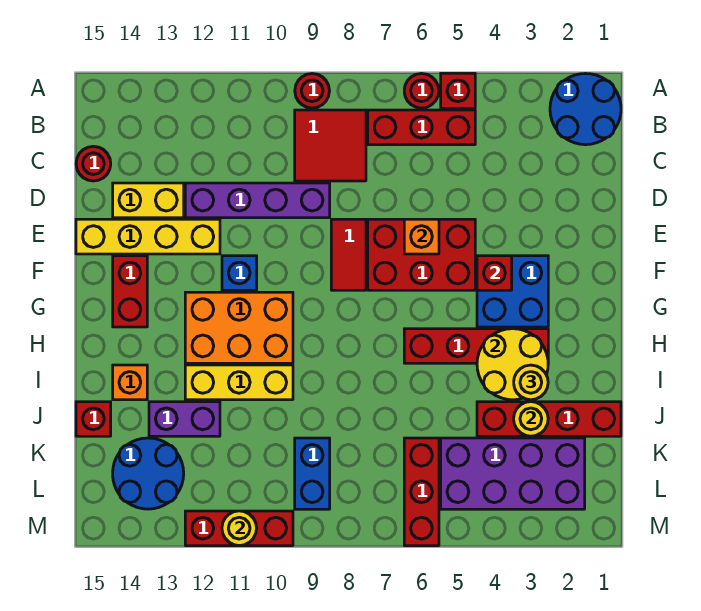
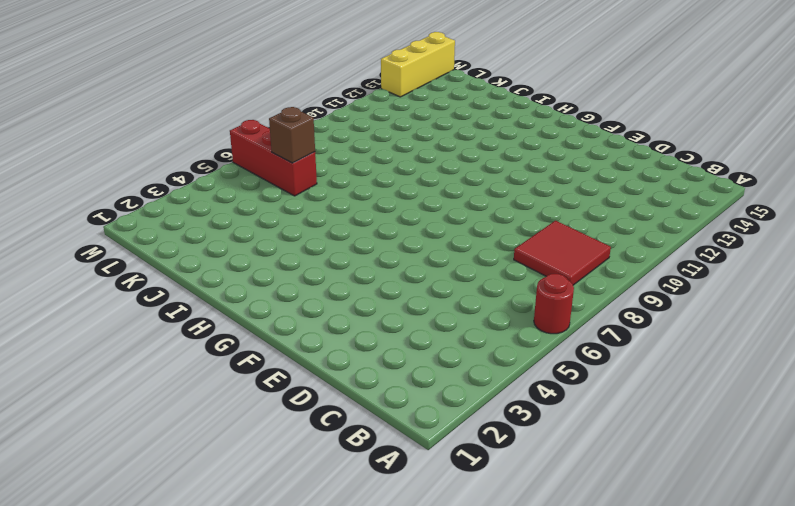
brown brick K6 level 2 -> none
yellow brick M13:M15 level 1 -> yellow brick I10:I12 level 1
none -> blue round brick A1:B2 level 1
none -> red brick A5 level 1
none -> red round brick A9 level 1
none -> red brick B5:B7 level 1

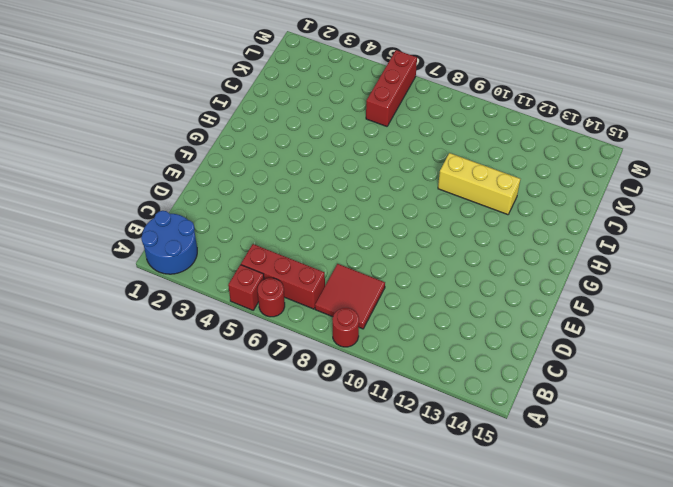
none -> red round brick C15 level 1
none -> purple brick D9:D12 level 1
none -> yellow brick D13:D14 level 1
none -> red brick E5:F7 level 1

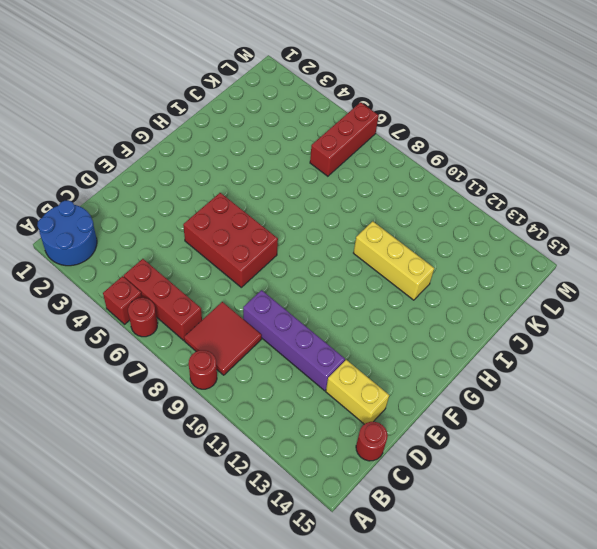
none -> red tile E8:F8 level 1
none -> yellow brick E12:E15 level 1
none -> blue brick F3:G4 level 1
none -> blue brick F11 level 1

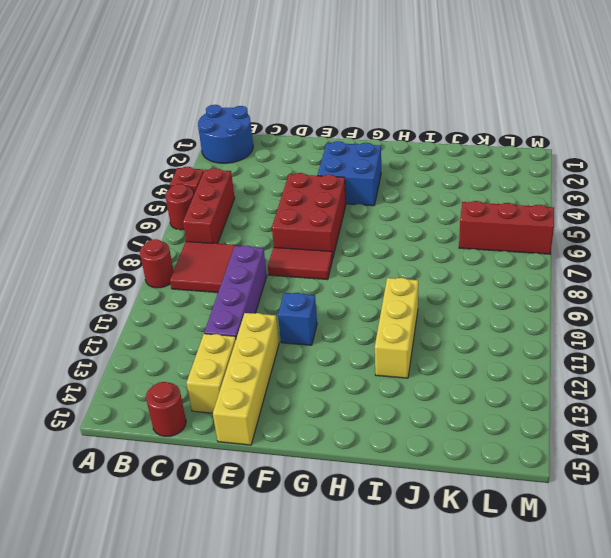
none -> red brick F14:G14 level 1
none -> orange brick G10:H12 level 1
none -> red brick H3:H6 level 1
none -> orange brick I14 level 1

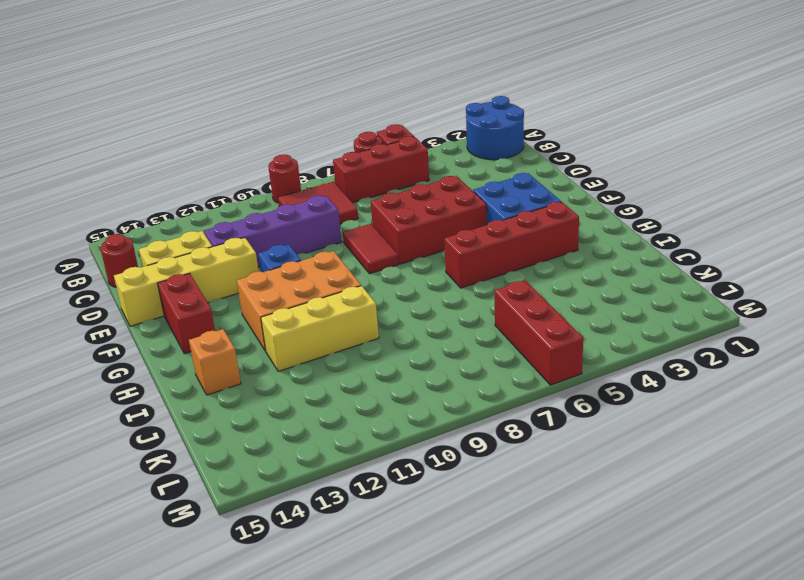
none -> red brick J1:J4 level 1
none -> purple brick J12:J13 level 1
none -> red brick J15 level 1
none -> purple brick K2:L5 level 1

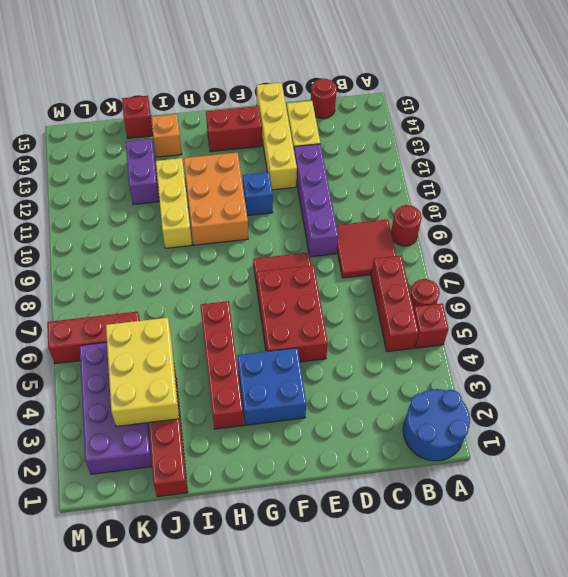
yellow brick J3:K5 level 2 -> yellow round brick J3 level 2
none -> blue brick K9:L9 level 1
none -> blue round brick K13:L14 level 1
none -> red brick M10:M12 level 1
none -> orange brick E6 level 2

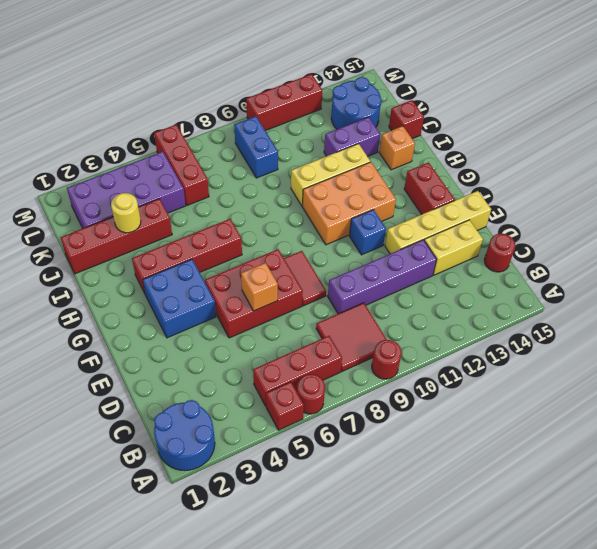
none -> red brick F4 level 2
none -> yellow round brick H3:I4 level 2
none -> yellow round brick M11 level 2
none -> yellow round brick I3 level 3

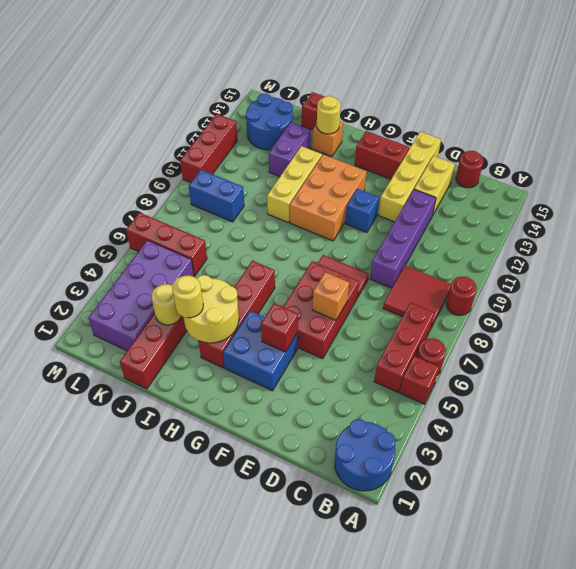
yellow round brick I14 level 2 -> yellow round brick M11 level 2

